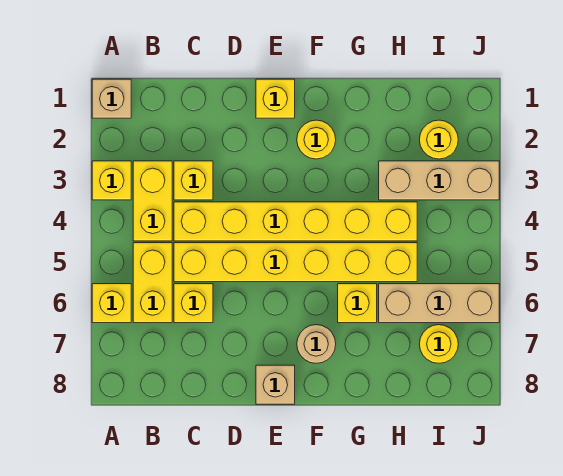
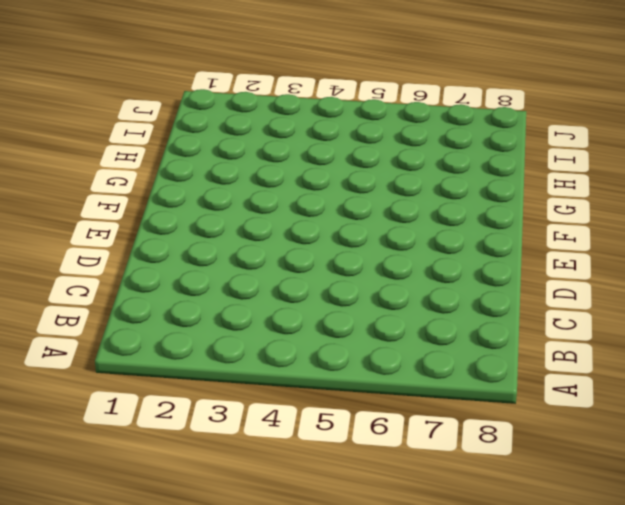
none -> tan brick A1 level 1
none -> yellow brick A3 level 1
none -> yellow brick A6 level 1

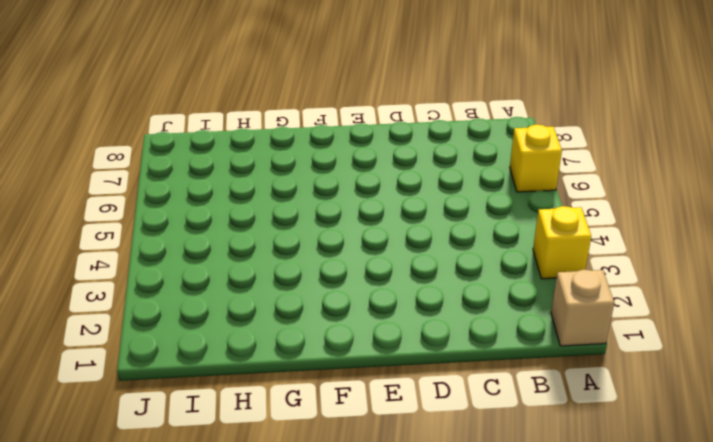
none -> yellow brick B3:B4 level 1
none -> yellow brick B5:B6 level 1
none -> yellow brick C3 level 1

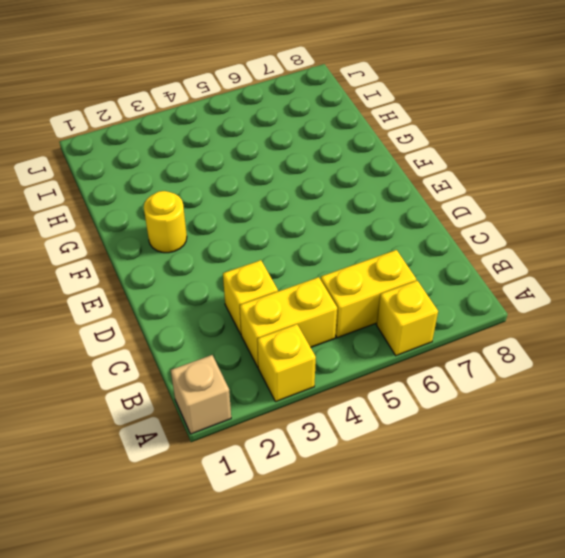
none -> yellow brick C4:H4 level 1
none -> yellow brick C5:H5 level 1
none -> yellow brick C6 level 1

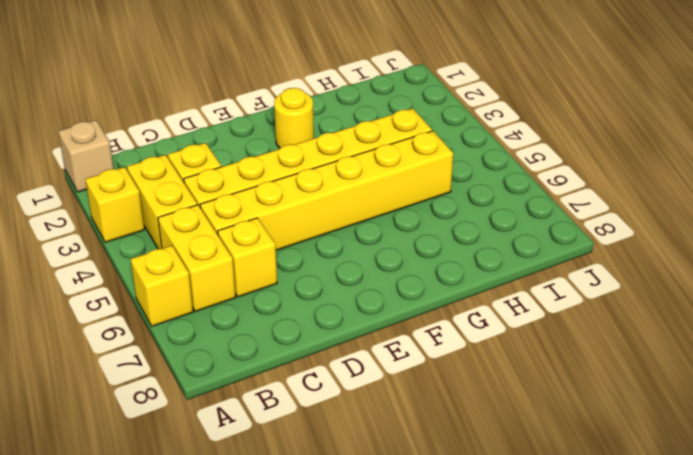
none -> yellow brick E1 level 1
none -> tan brick E8 level 1
none -> tan round brick F7 level 1

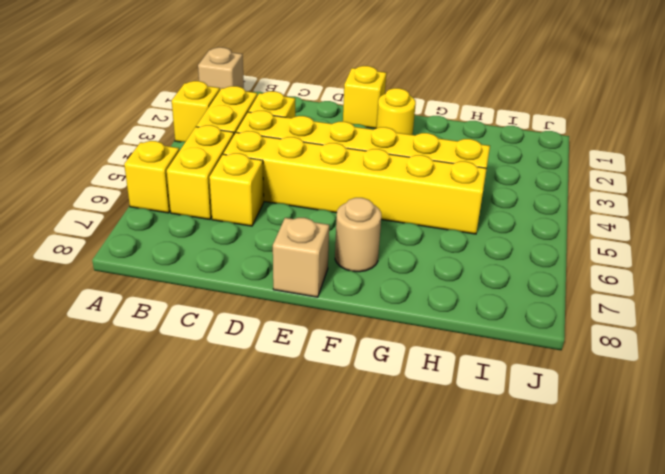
none -> yellow brick G6 level 1
none -> tan brick H3:J3 level 1
none -> tan brick H6:J6 level 1

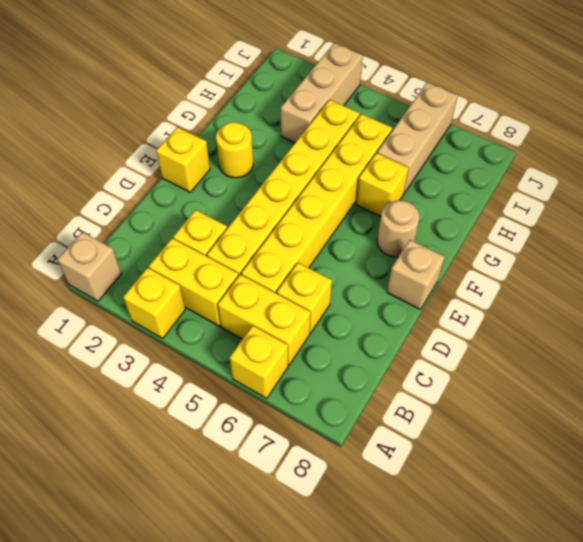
none -> yellow round brick I2 level 1
none -> yellow round brick I7 level 1

